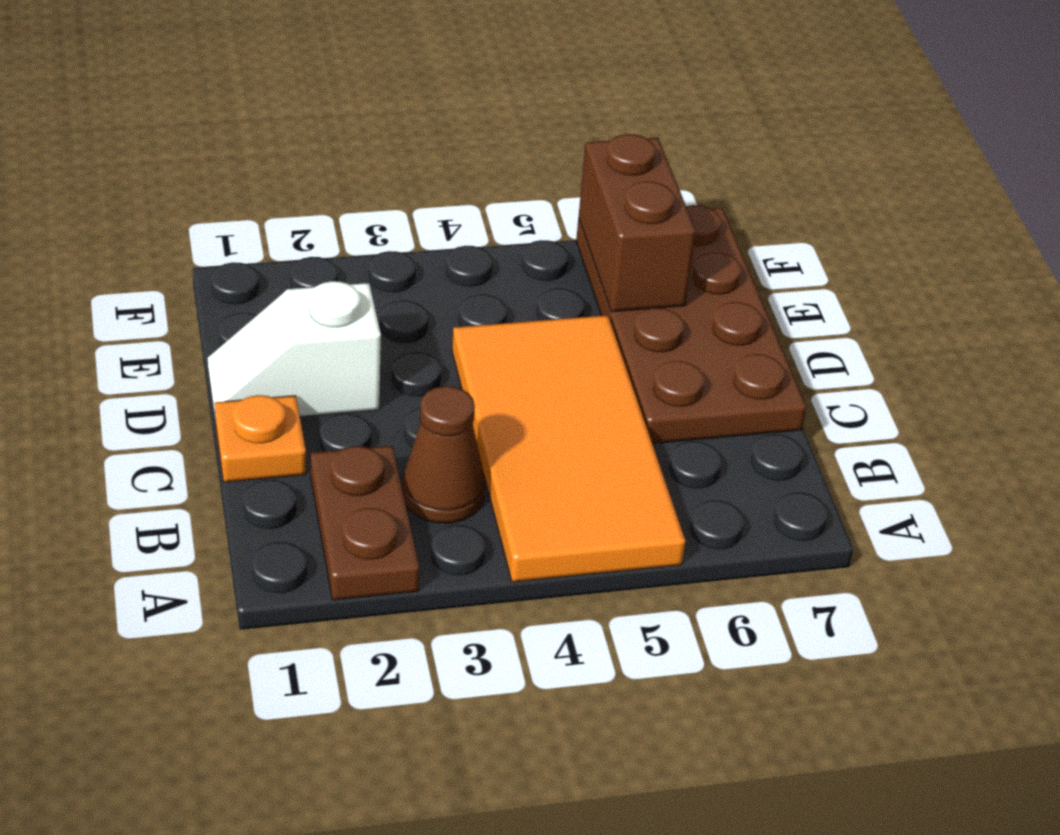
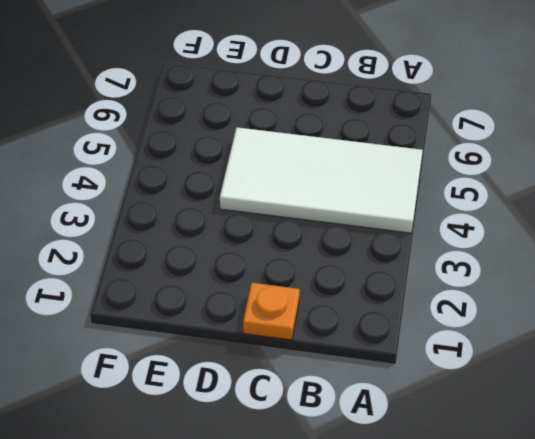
white tile A4:D5 level 1 -> orange tile A4:D5 level 1
none -> brown plate A2:B2 level 1
none -> brown cone B3 level 1

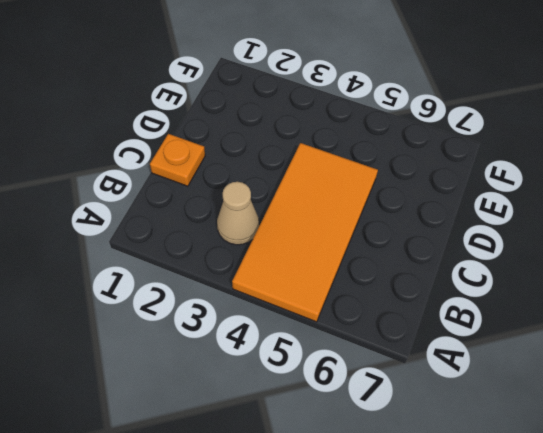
tan cone B3 level 1 -> brown cone B3 level 1
none -> brown plate A2:B2 level 1
none -> brown plate C6:F7 level 1

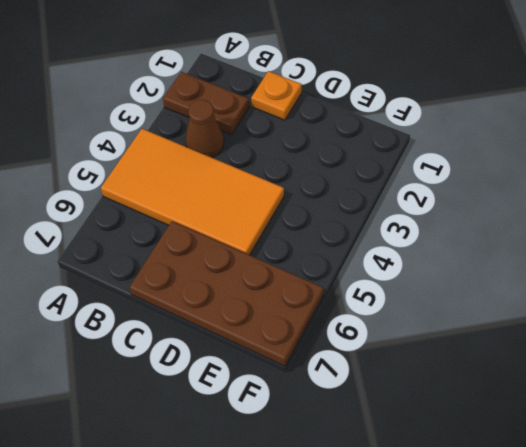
none -> white slope D1:D2 level 1 top 2
none -> brown brick E6:F6 level 2

